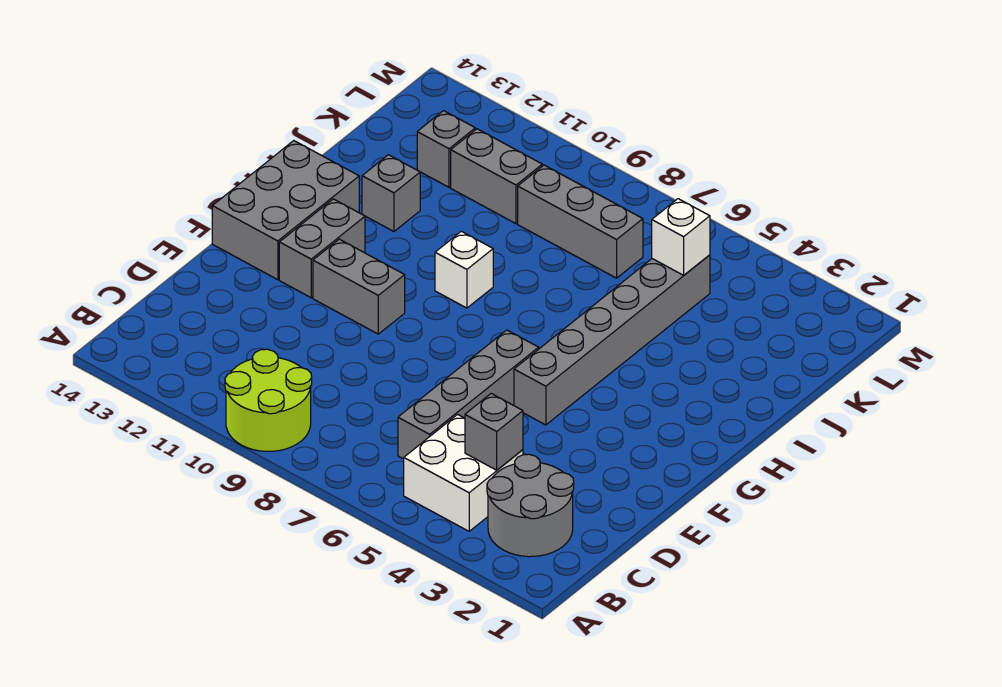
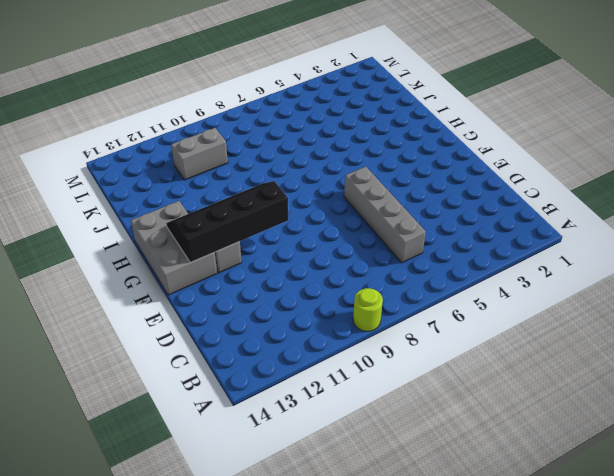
lime round brick A9 level 1 -> lime round brick A9:B10 level 1
black slope F10:G13 level 2 top F -> none
none -> grey round brick B2:C3 level 1
none -> white brick B4:C5 level 1
none -> grey brick F5:K5 level 1

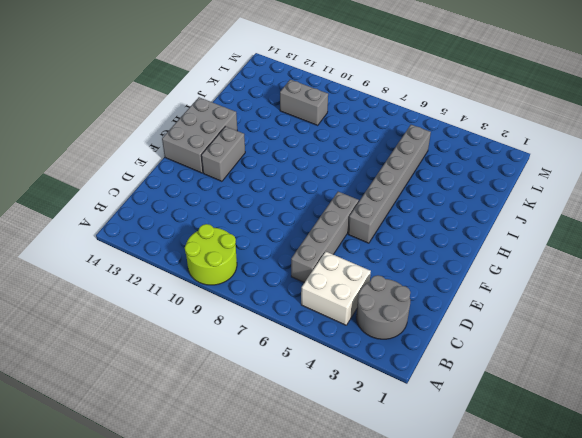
none -> grey brick F10:F11 level 1
none -> white brick H9 level 1
none -> grey brick I12 level 1

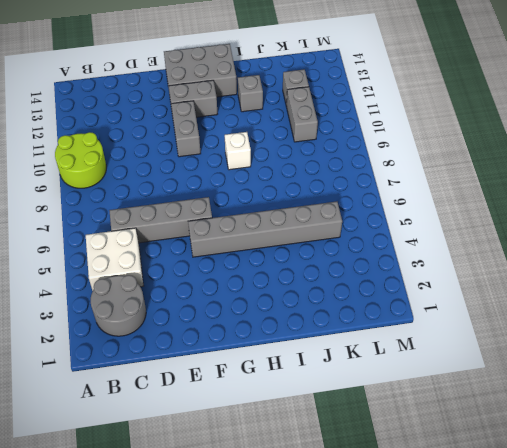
none -> grey brick K7:K9 level 1
none -> grey brick C4 level 2
none -> white brick K5 level 2

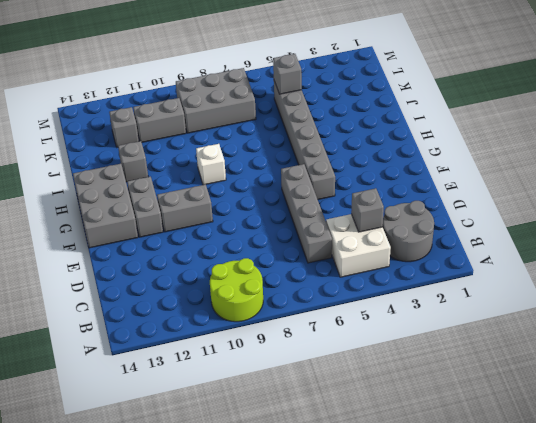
grey brick K5 level 2 -> white brick K5 level 2
grey brick K7:L9 level 1 -> grey brick K7:K9 level 1

